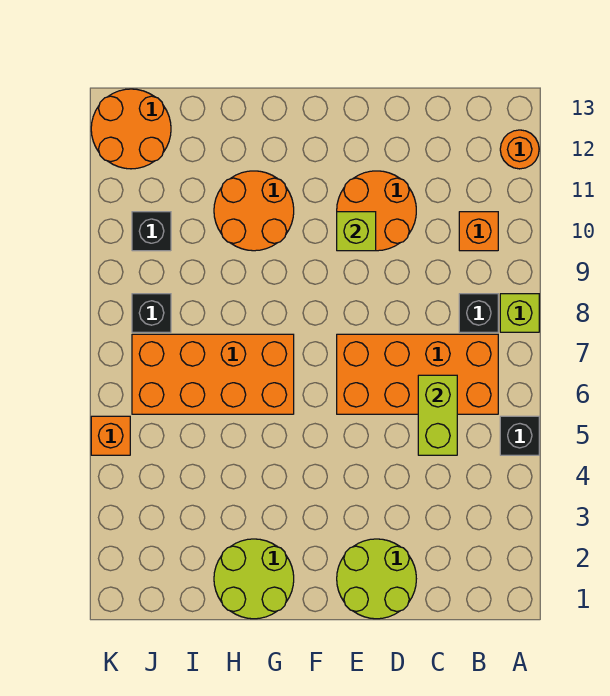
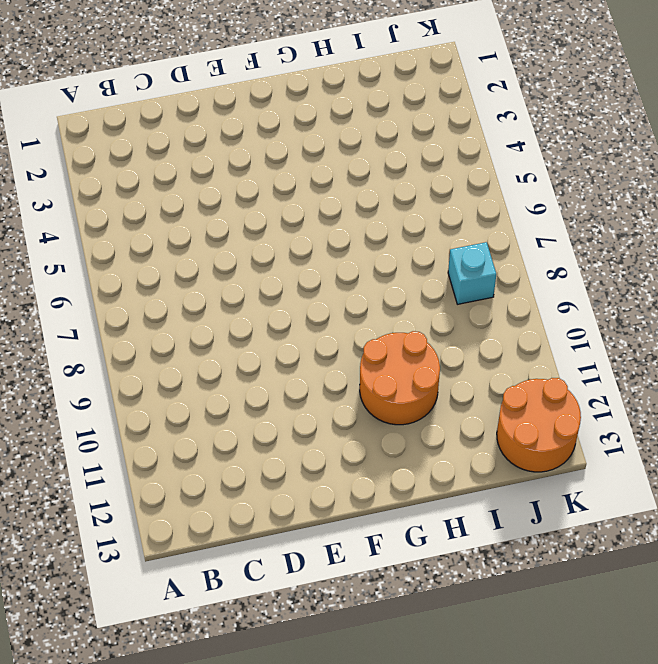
cyan brick J8 level 1 -> black brick J8 level 1
none -> black brick A5 level 1
none -> lime brick A8 level 1
none -> orange round brick A12 level 1

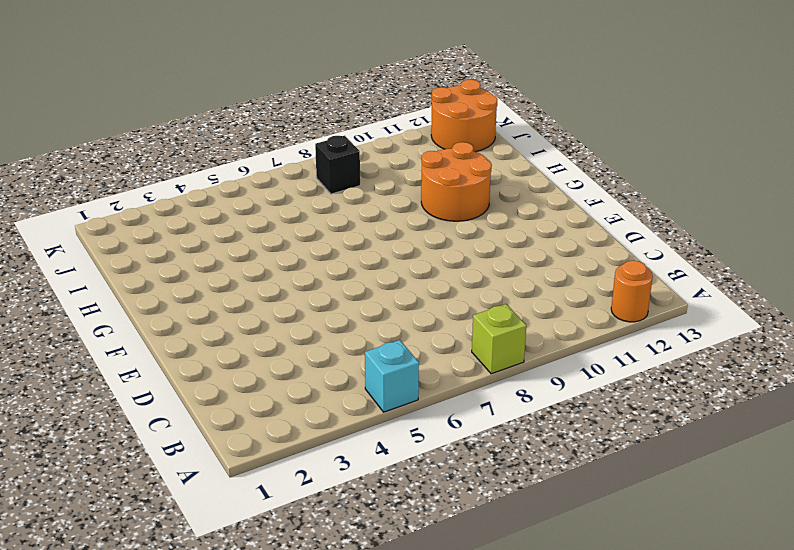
cyan brick A5 level 1 -> black brick A5 level 1
none -> orange brick B6:E7 level 1
none -> black brick B8 level 1
none -> orange brick B10 level 1

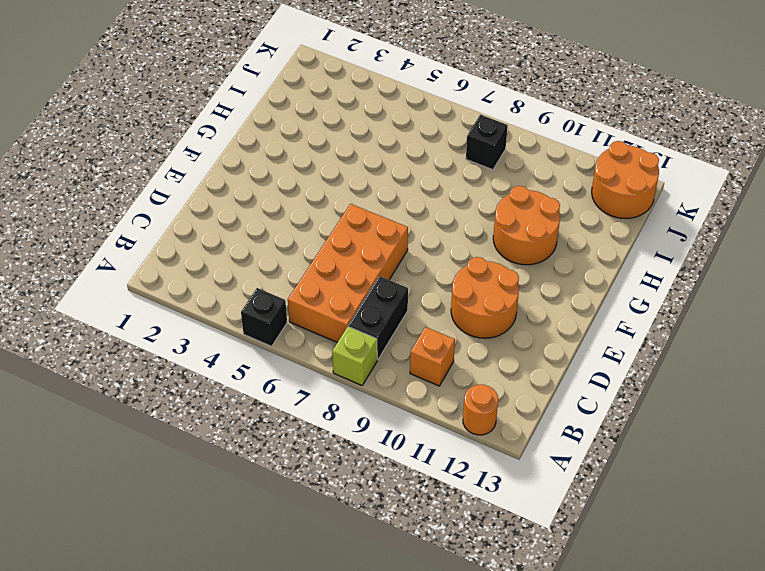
black brick B8:C8 level 1 -> black brick B8 level 1
none -> lime round brick D1:E2 level 1
none -> lime round brick G1:H2 level 1
none -> orange brick G6:J7 level 1

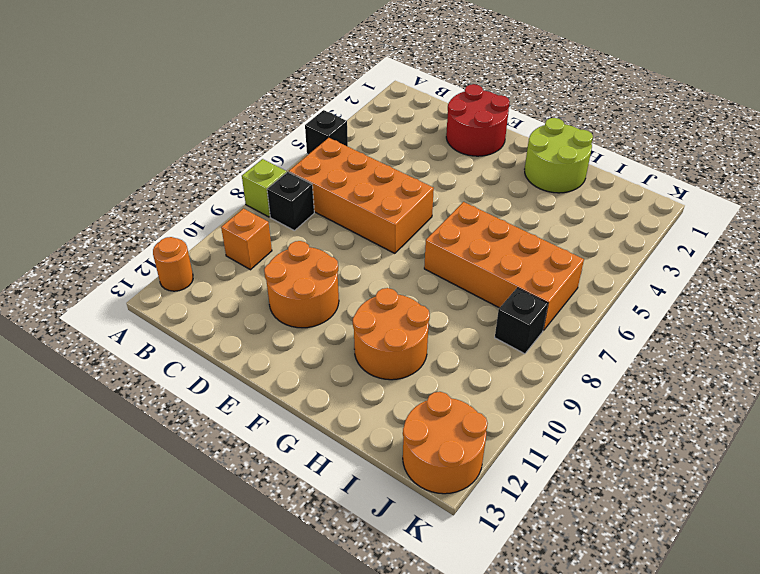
red round brick D1:E2 level 1 -> lime round brick D1:E2 level 1
none -> black brick J10 level 1
none -> orange brick K5 level 1
none -> lime brick C5:C6 level 2

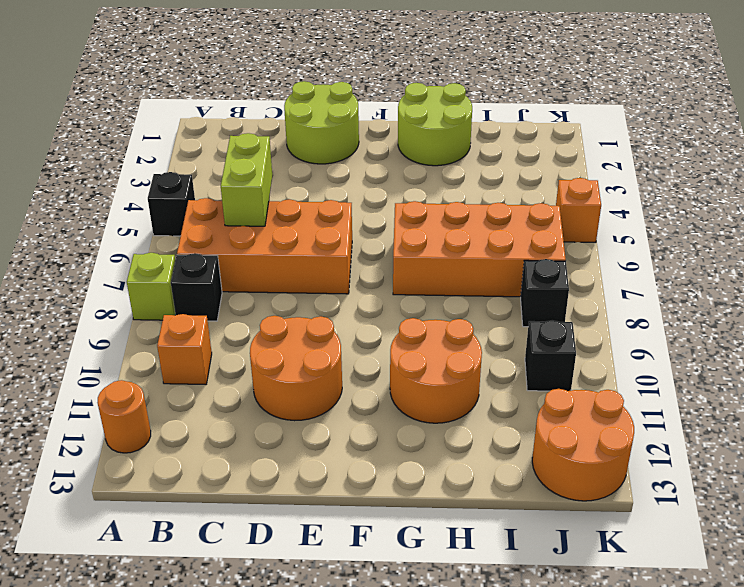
none -> lime brick E10 level 2

